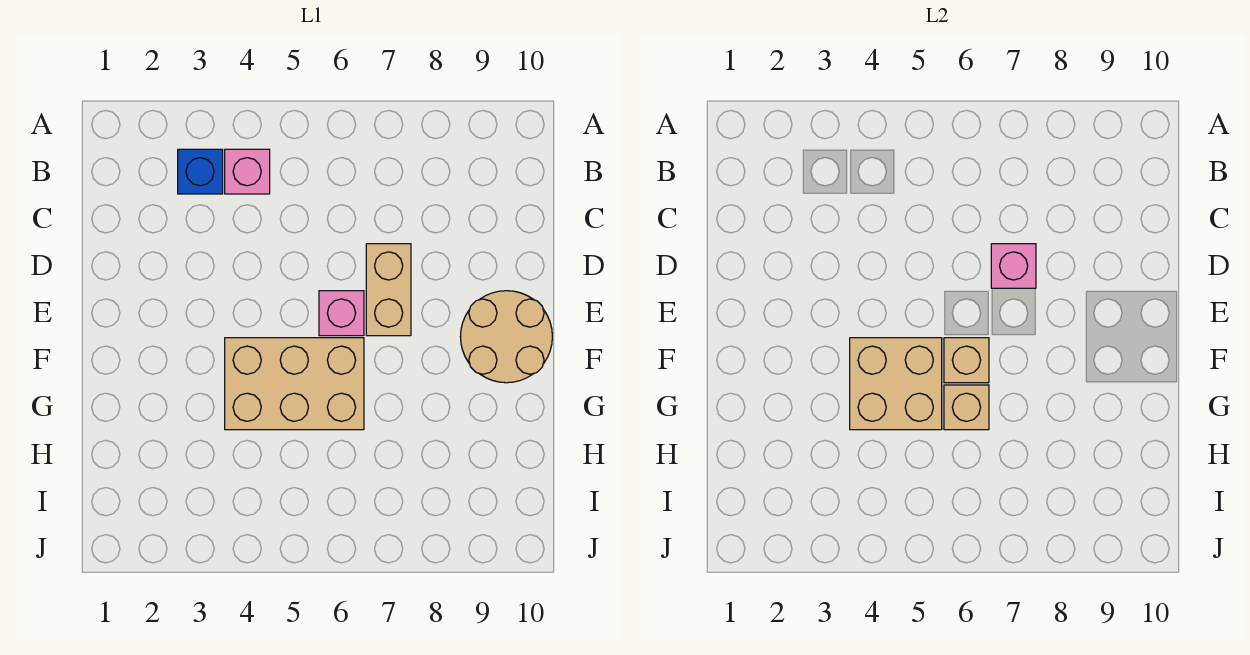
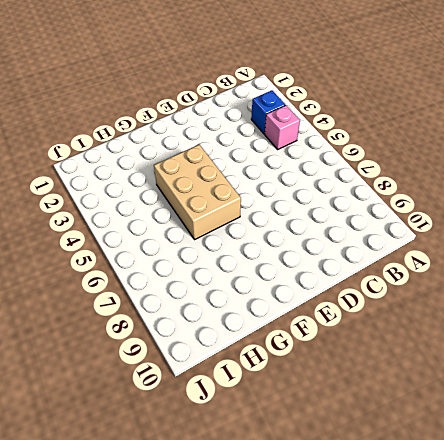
none -> tan brick D7:E7 level 1
none -> pink brick E6 level 1

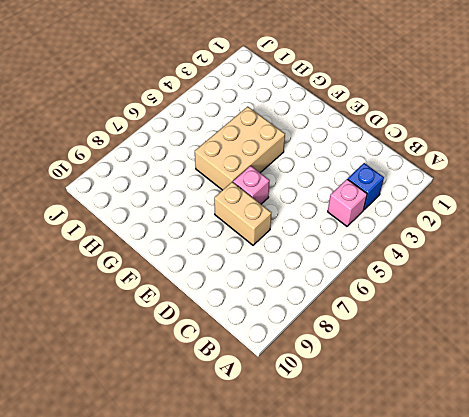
none -> tan round brick E9:F10 level 1
none -> pink brick D7 level 2

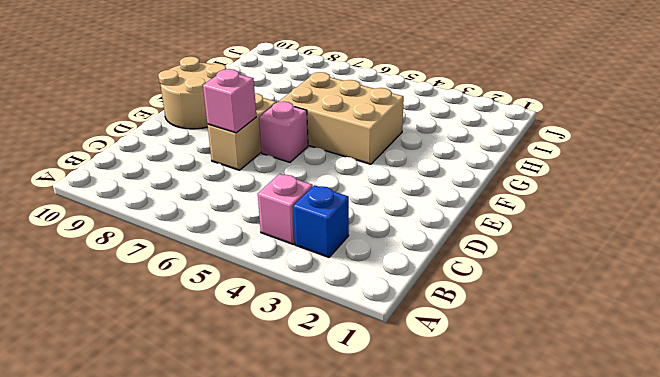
none -> tan brick F4:G5 level 2
none -> tan brick F6 level 2

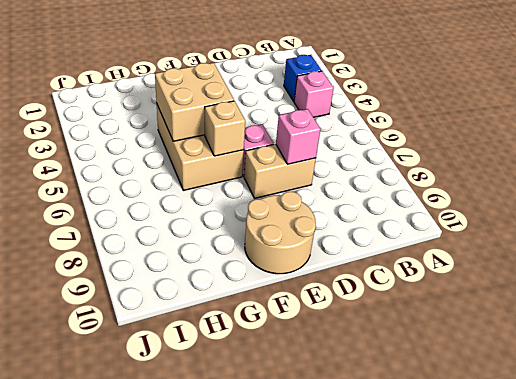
none -> tan brick G6 level 2

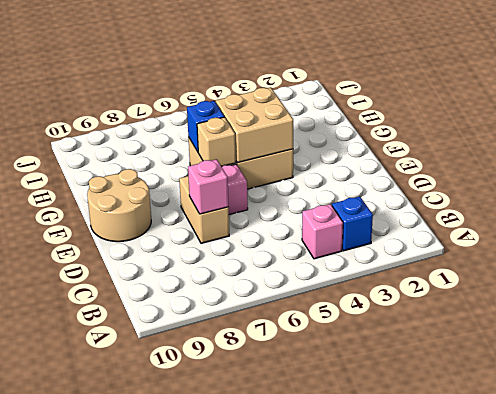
blue brick G6 level 2 -> tan brick G6 level 2

